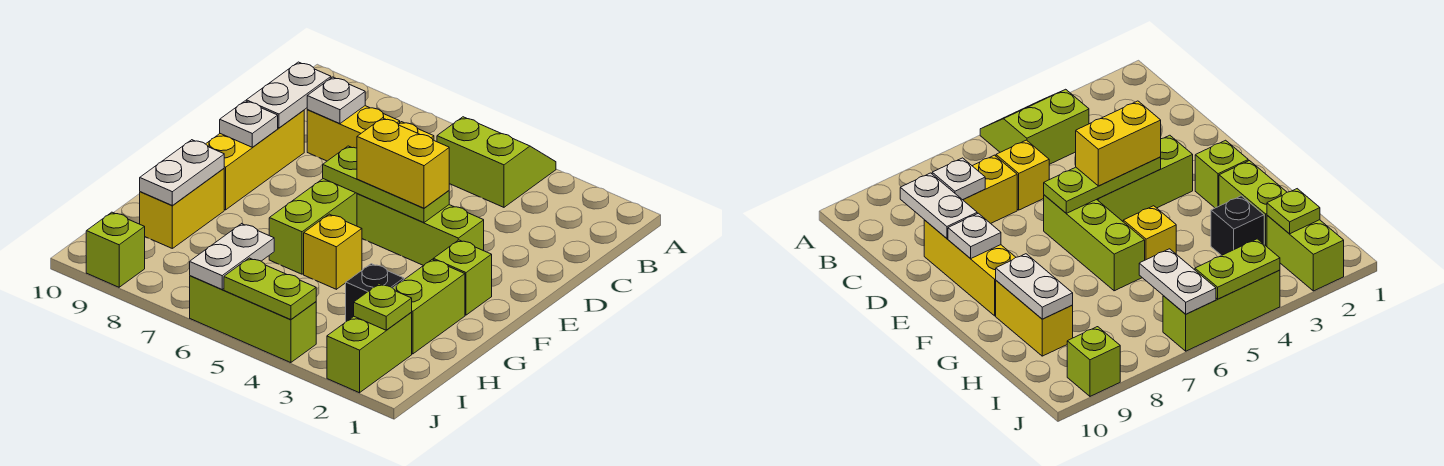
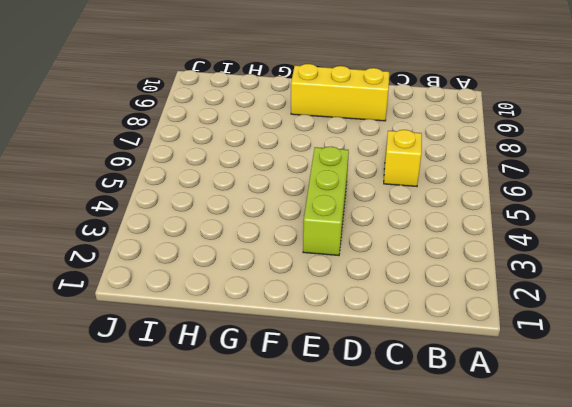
none -> lime slope A4:B5 level 1 top B
none -> yellow brick C7:C8 level 1
none -> lime brick E6:G6 level 1

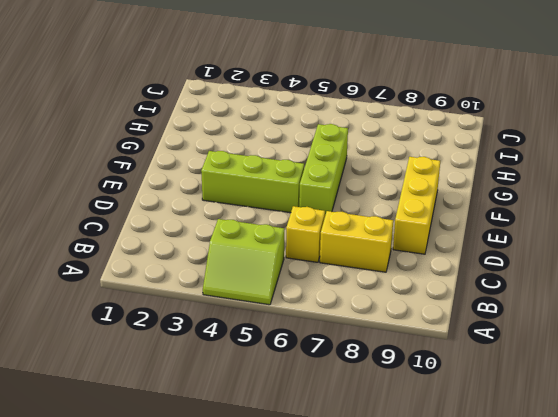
none -> lime brick F2 level 1
none -> lime brick G2:H2 level 1
none -> yellow brick G5 level 1

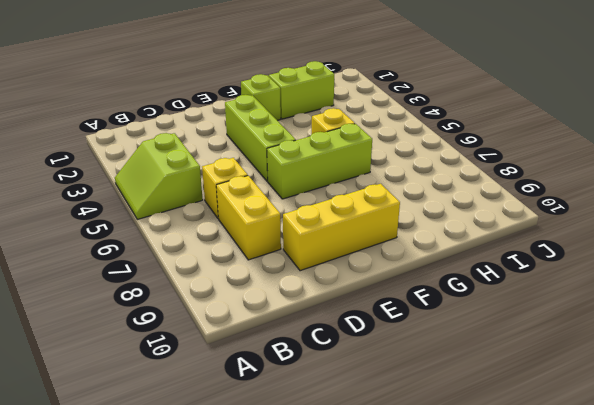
none -> yellow brick G9:H9 level 1
none -> black brick H3 level 1
none -> lime brick I2:J2 level 1

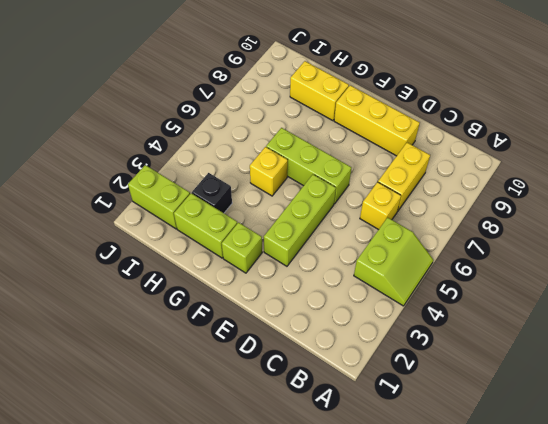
none -> lime brick J4:J6 level 1
none -> lime brick J9 level 1
none -> white plate C8 level 2

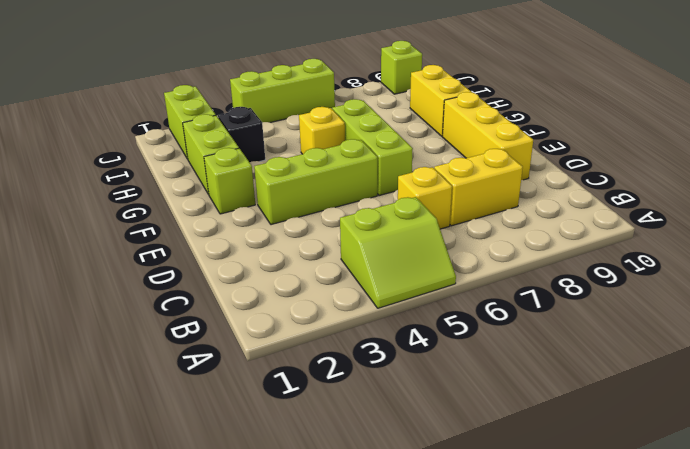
none -> white plate C8 level 2
none -> white plate C9:D9 level 2
none -> lime plate E4:E6 level 2

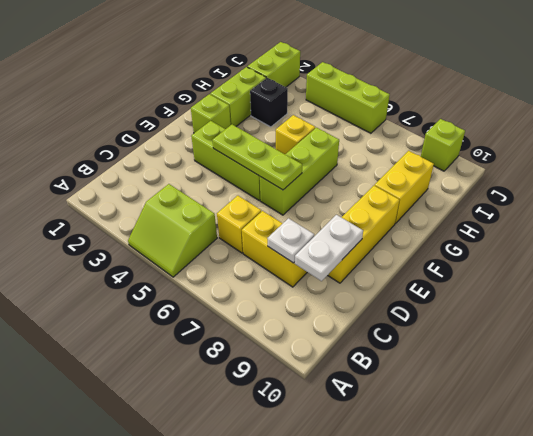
none -> white plate E9 level 2
none -> white plate G9:H9 level 2
none -> lime plate I2 level 2

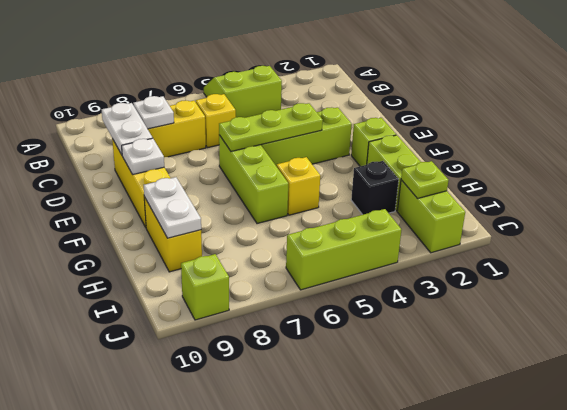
none -> white plate I6:J6 level 2
none -> lime plate J4:J5 level 2
none -> yellow brick E4:E5 level 3

